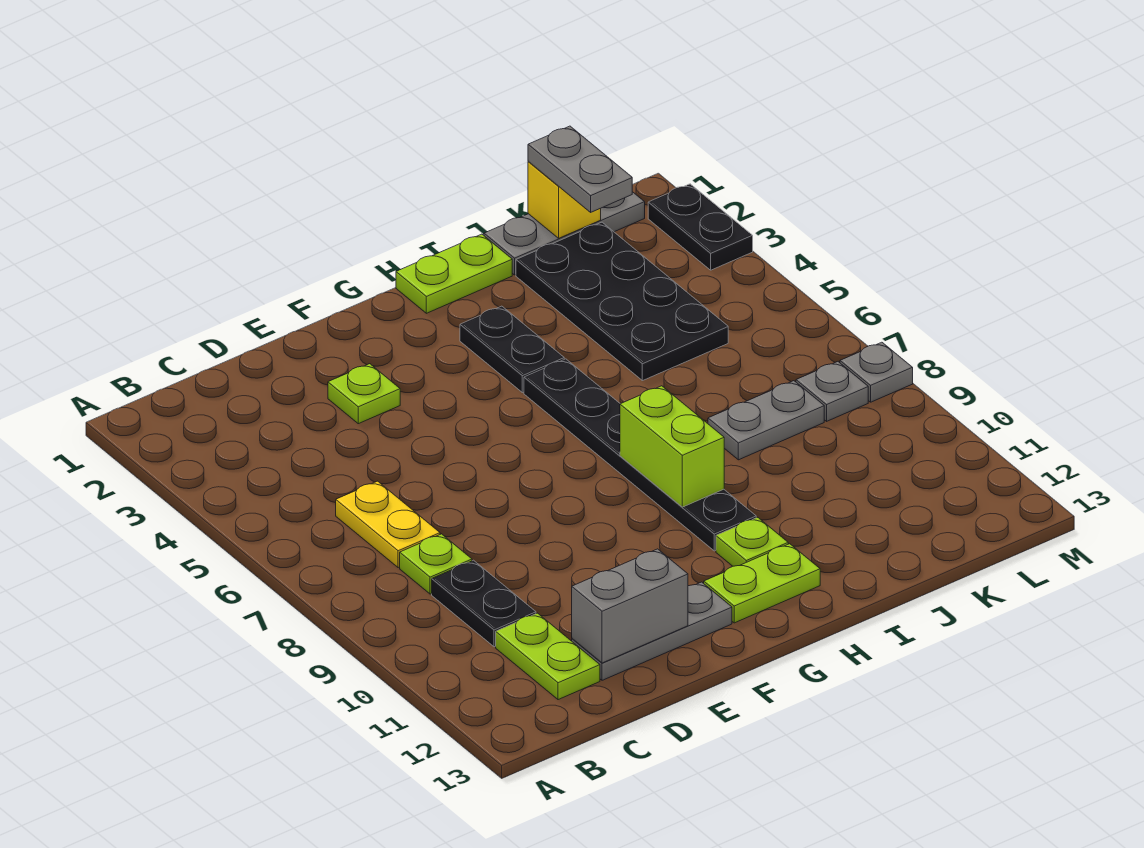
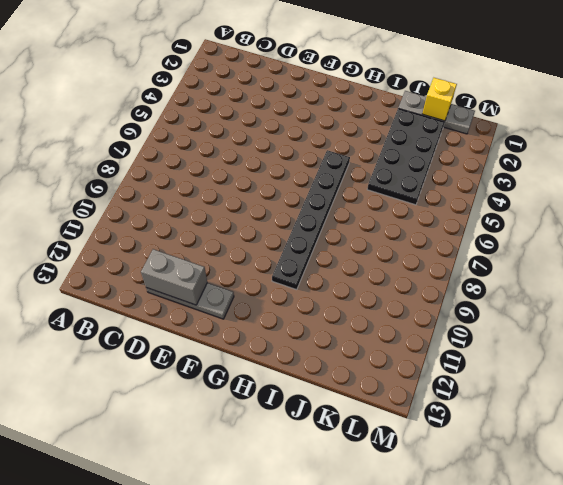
none -> yellow plate C6:C7 level 1
none -> lime plate C8 level 1
none -> black plate C9:C10 level 1

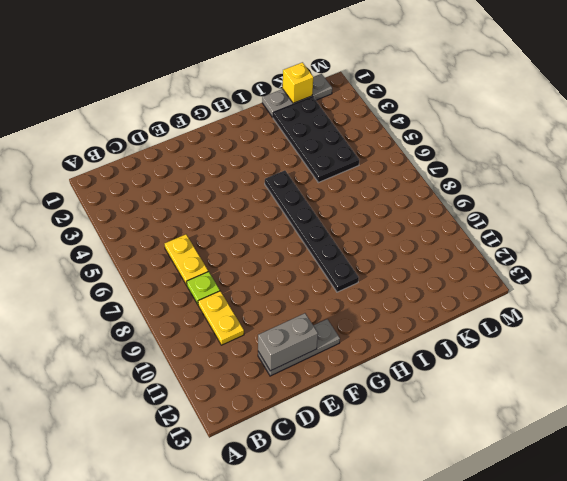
yellow plate C9:C10 level 1 -> black plate C9:C10 level 1
none -> lime plate C11:C12 level 1
none -> lime plate E3 level 1
none -> lime plate G12:H12 level 1

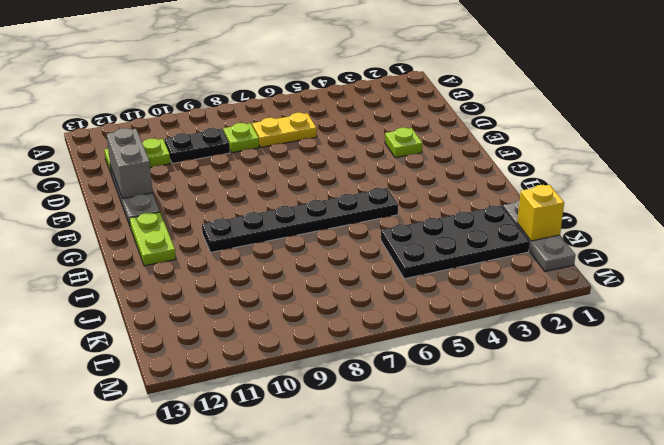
none -> lime plate H1:I1 level 1
none -> black plate H3:H4 level 1
none -> lime plate H11 level 1

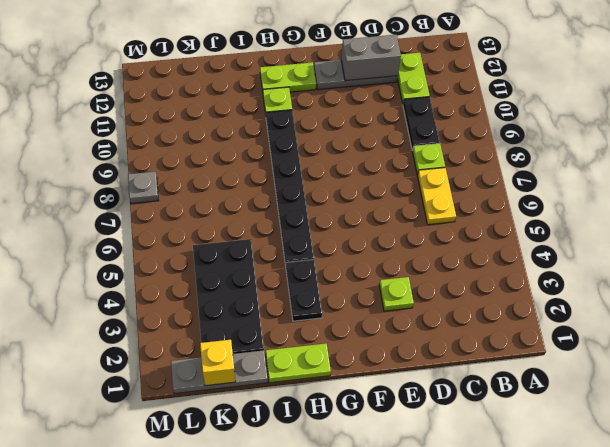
none -> grey plate J8:K8 level 1
none -> grey plate L8 level 1
none -> black plate M2:M3 level 1

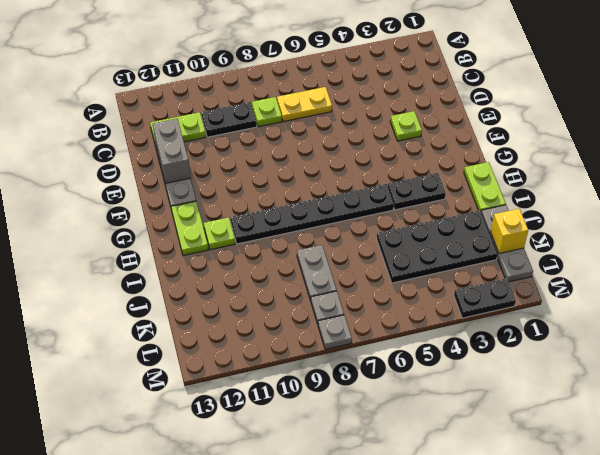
none -> lime brick H8:H9 level 2
none -> grey plate K1:K2 level 3

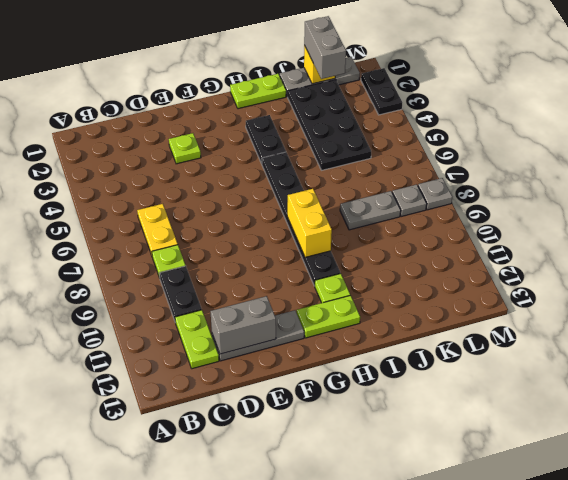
yellow brick H8:H9 level 2 -> lime brick H8:H9 level 2
grey brick K1:K2 level 3 -> grey plate K1:K2 level 3

